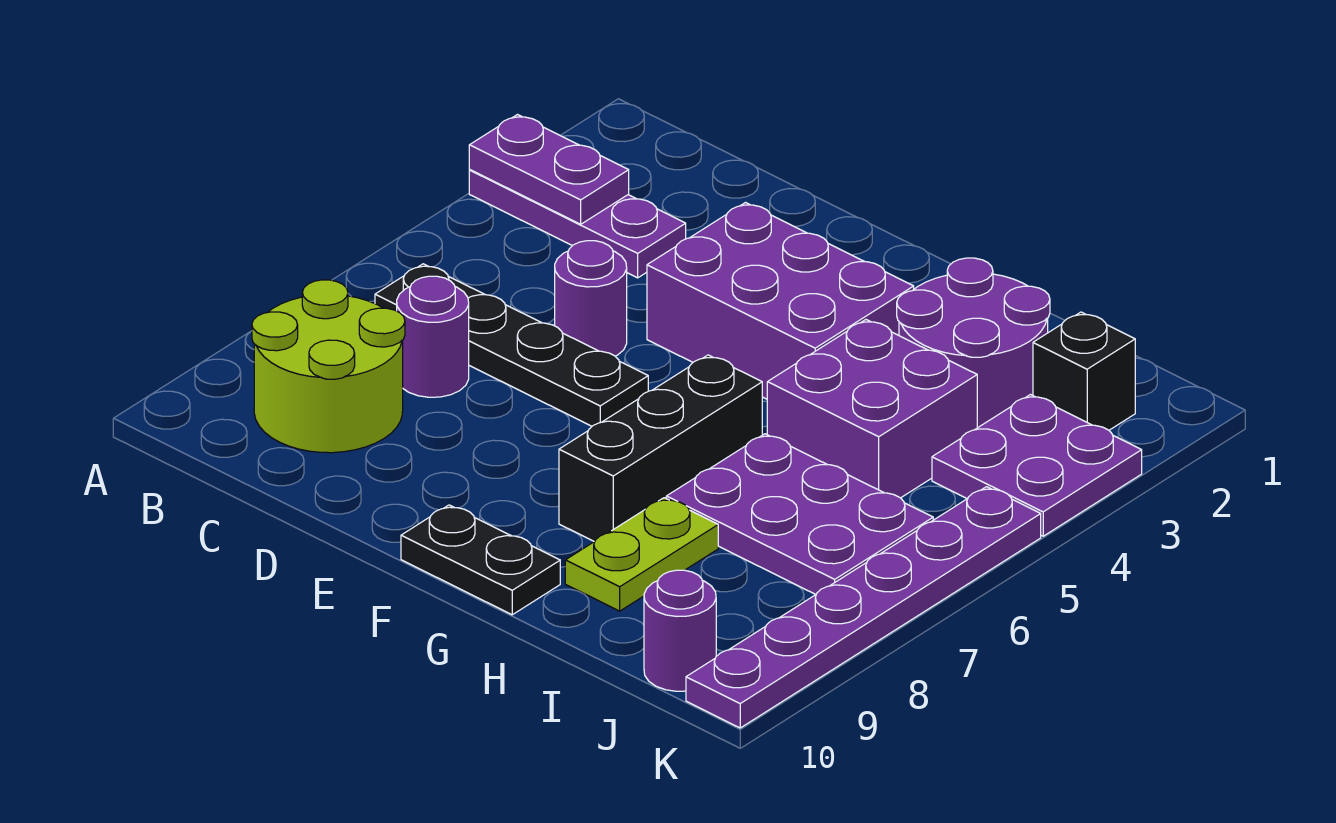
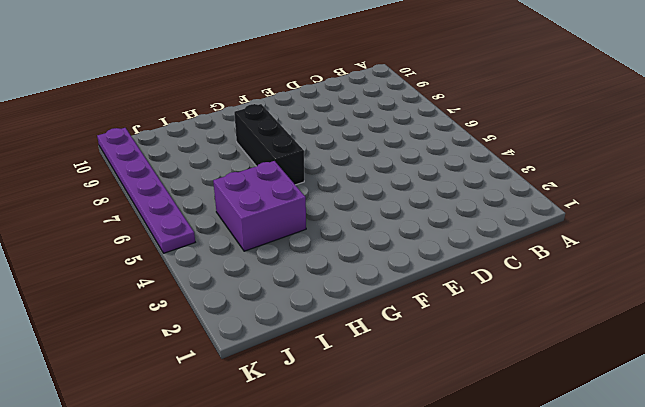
none -> purple plate A3:C3 level 1
none -> black plate B6:E6 level 1
none -> lime round brick B8:C9 level 1

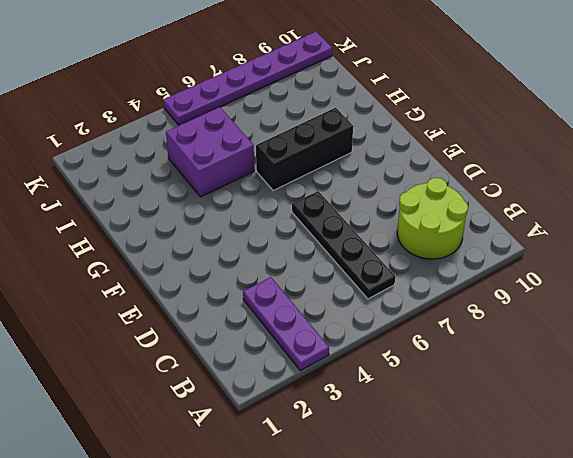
none -> purple round brick C7 level 1
none -> purple round brick D5 level 1
none -> purple brick E3:G4 level 1

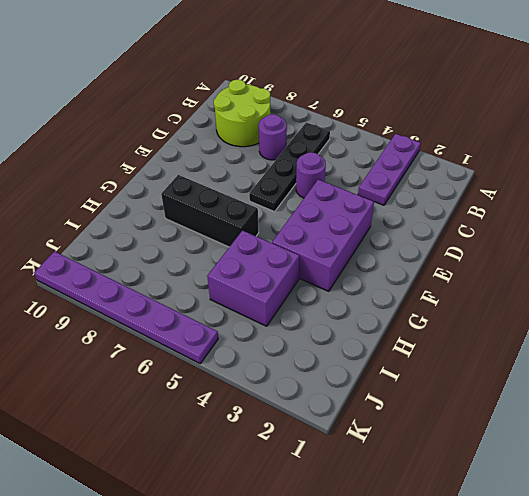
none -> black plate F10:G10 level 1
none -> purple round brick H2:I3 level 1
none -> purple plate H6:J7 level 1

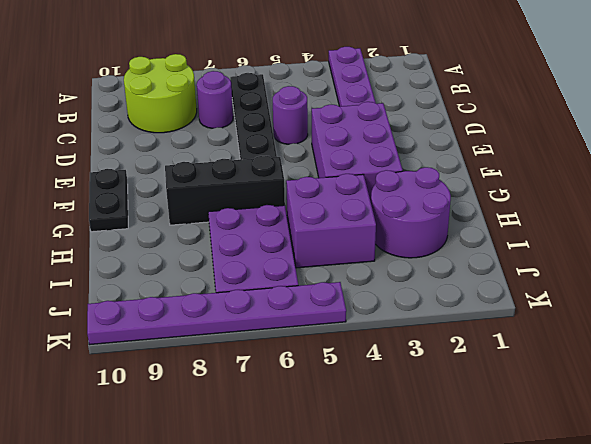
none -> lime plate H8:H9 level 1
none -> black brick J2 level 1
none -> purple plate J3:K4 level 1

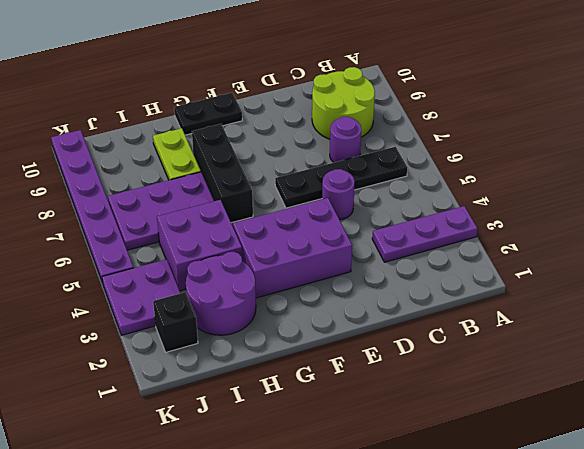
none -> purple round brick J10 level 1
none -> purple plate A3:B3 level 2

